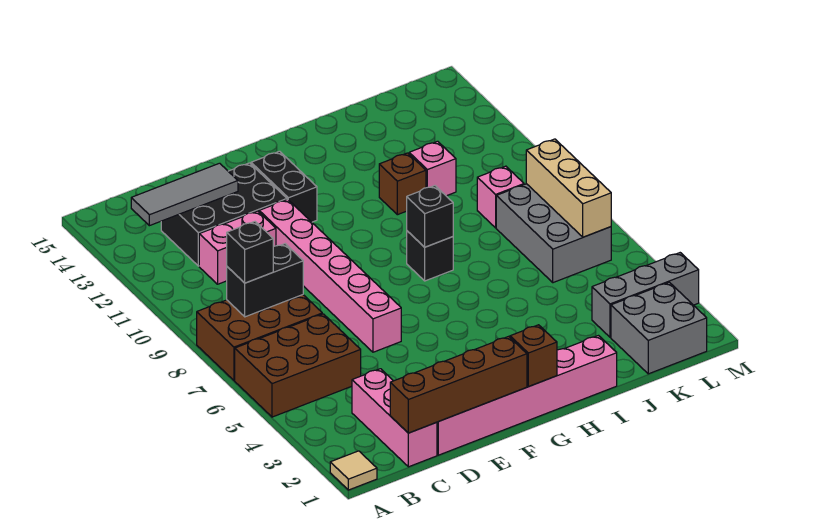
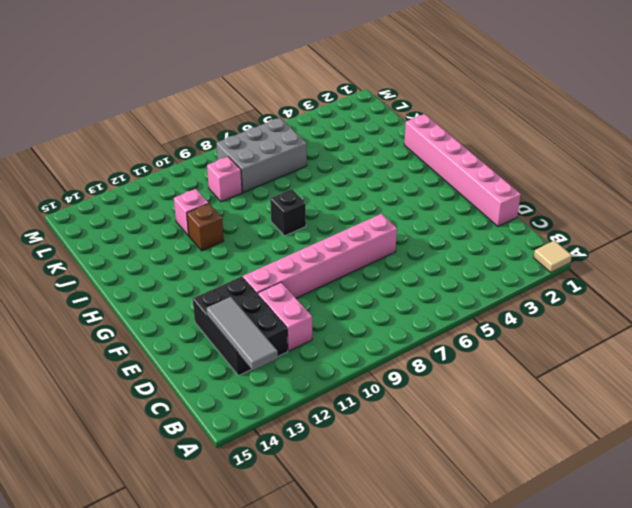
none -> brown brick A5:C6 level 1
none -> brown brick A7:C8 level 1
none -> pink brick C1:C3 level 1

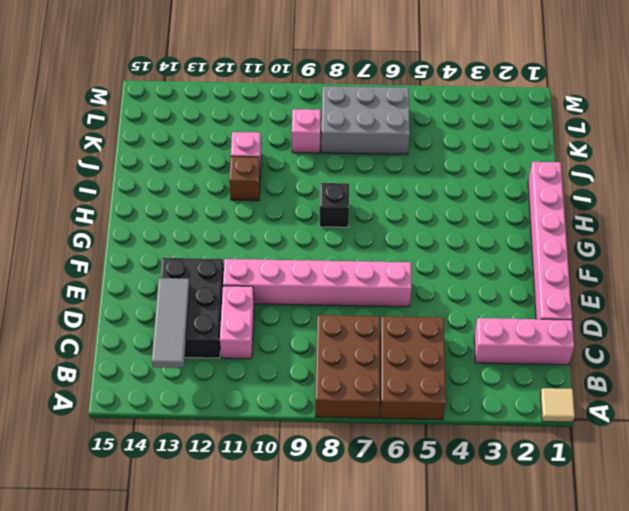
none -> black brick F12:F13 level 1
none -> grey brick K1:L2 level 1
none -> grey brick K3:M3 level 1

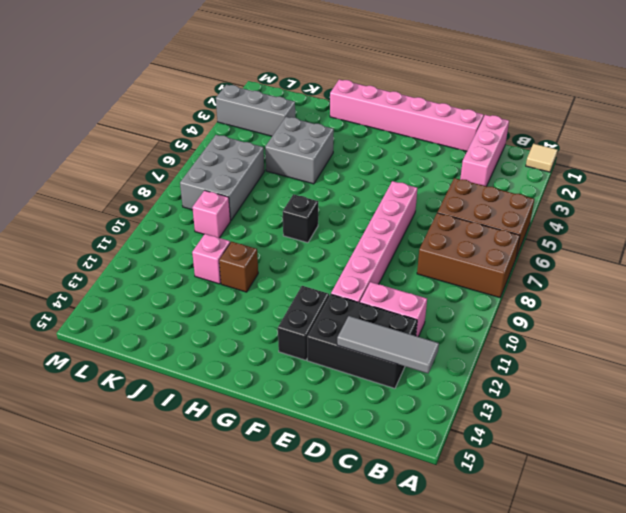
grey brick I4:J5 level 1 -> grey brick K1:L2 level 1
none -> black brick B8:C8 level 2
none -> brown brick C1:F1 level 2
none -> brown brick G1 level 2

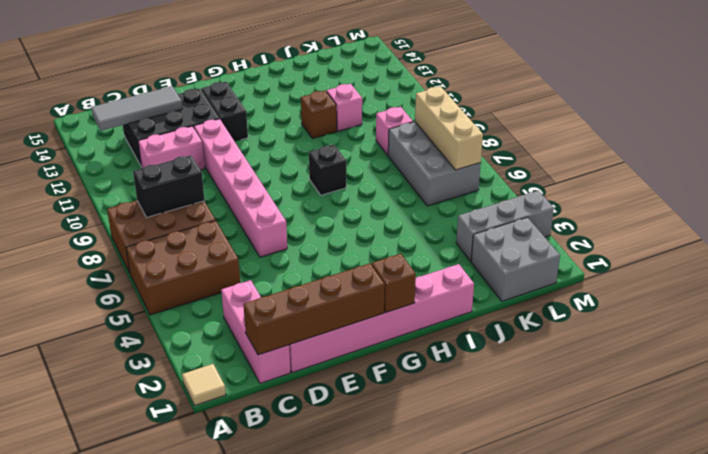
none -> black brick H8 level 2
none -> black brick B8 level 3

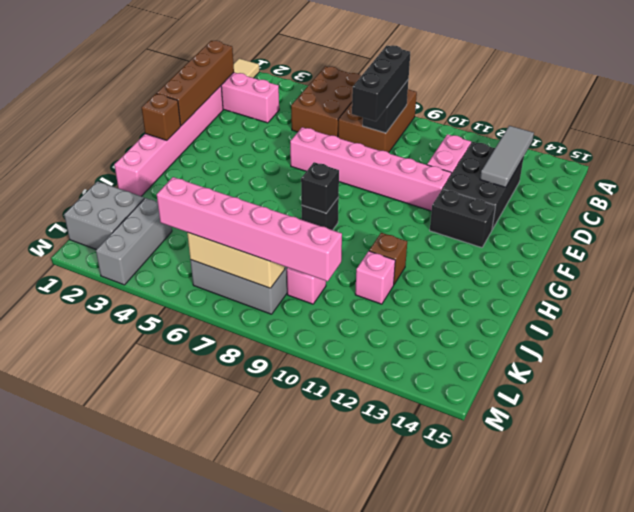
black brick B8:D8 level 3 -> black brick B8 level 3
pink brick L5:L10 level 3 -> none

